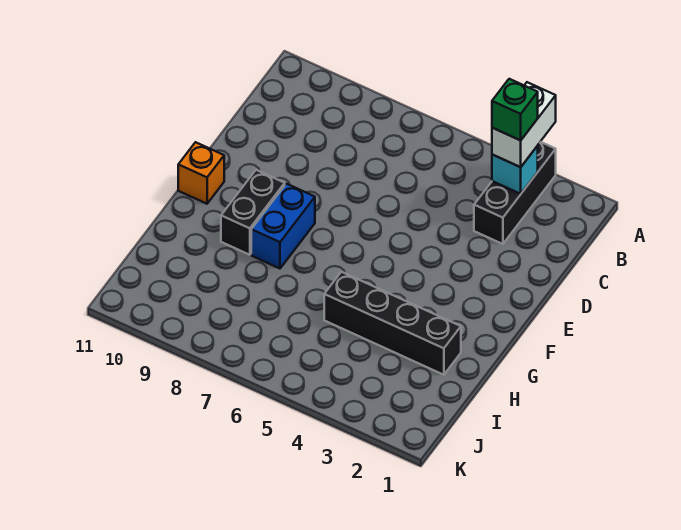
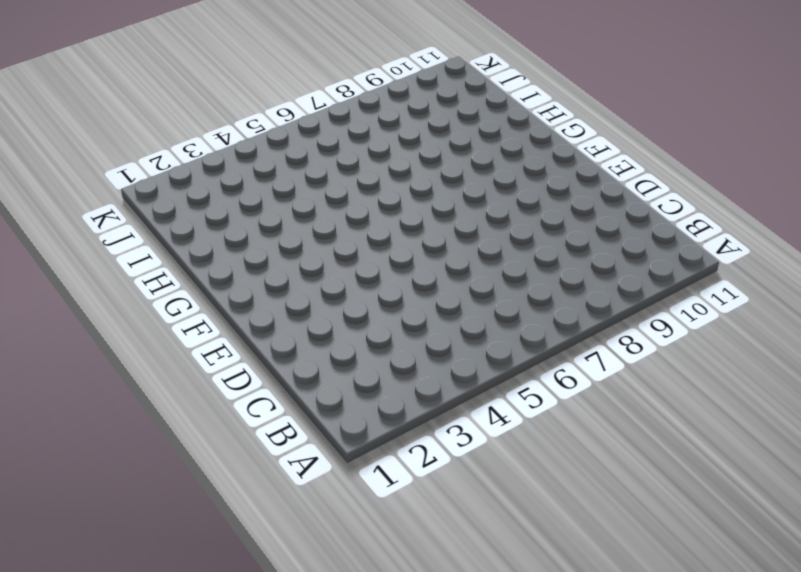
none -> black brick A3:C3 level 1
none -> blue brick F8:G8 level 1

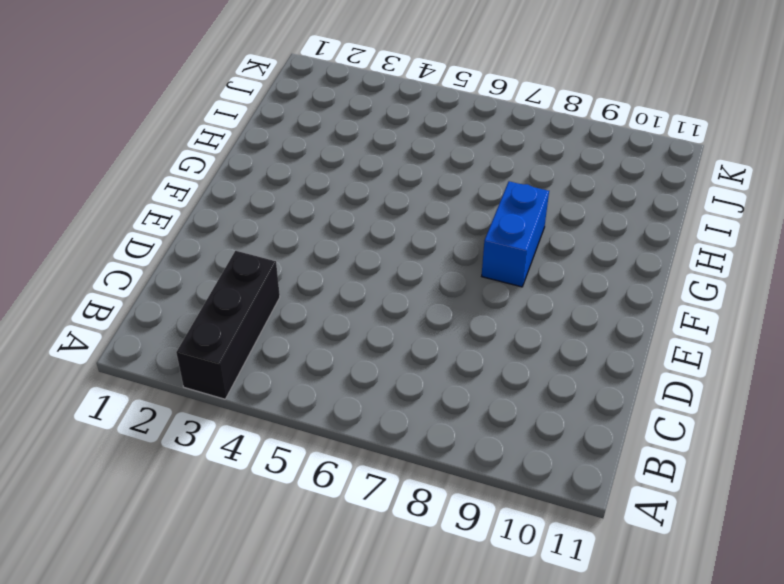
none -> black brick F9:G9 level 1
none -> orange brick F11 level 1

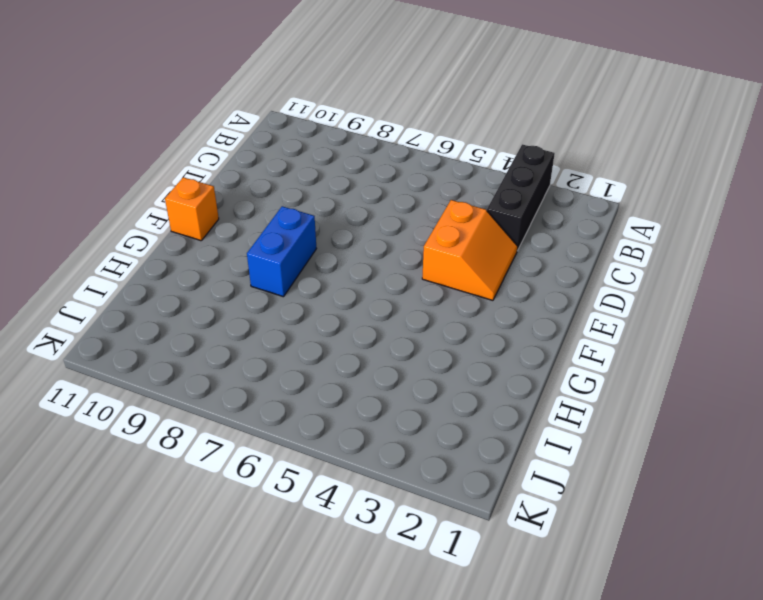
orange slope D3:E4 level 1 top 4 -> none
none -> black brick F9:G9 level 1
none -> black brick H2:H5 level 1

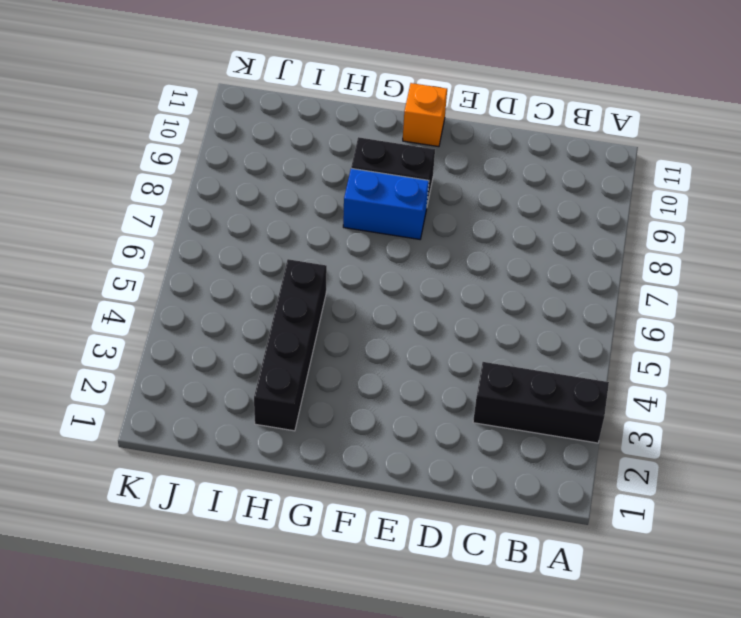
none -> cyan brick B3 level 2
none -> white brick A3:B3 level 3

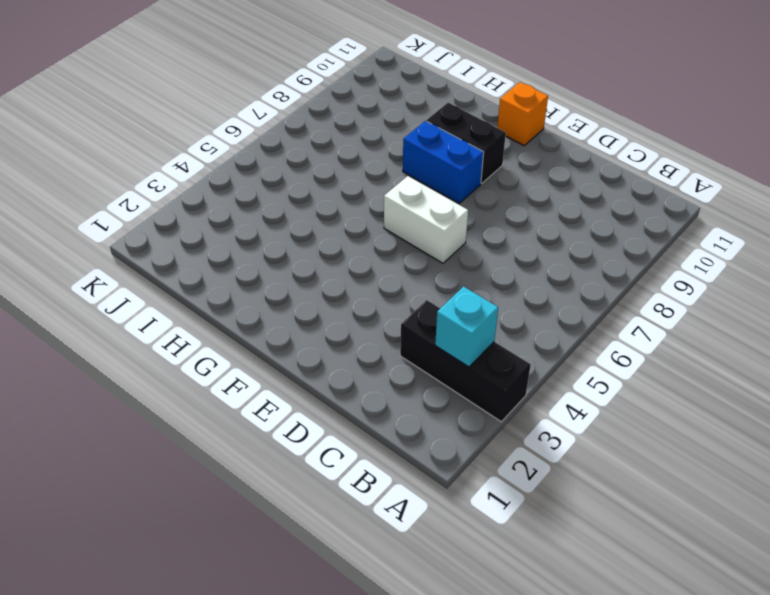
white brick E6:F6 level 1 -> white brick A3:B3 level 3
none -> black brick H2:H5 level 1
none -> green brick B3 level 4

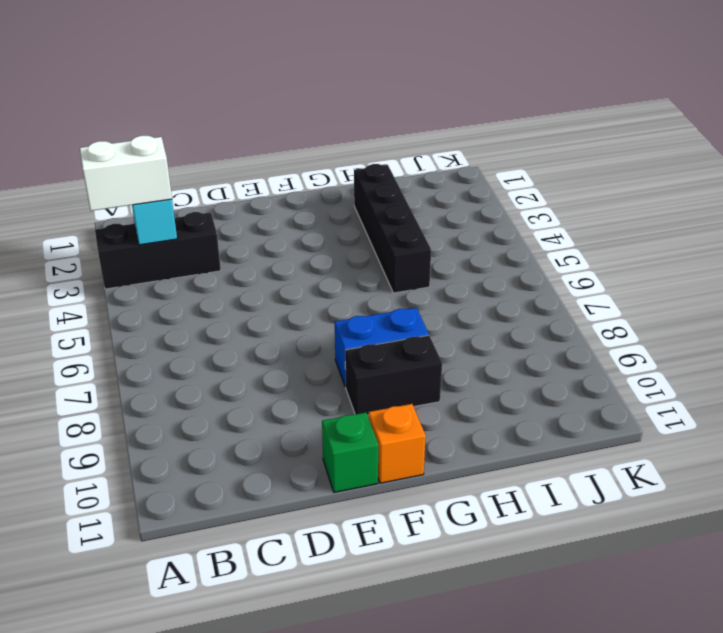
green brick E11 level 1 -> green brick B3 level 4

